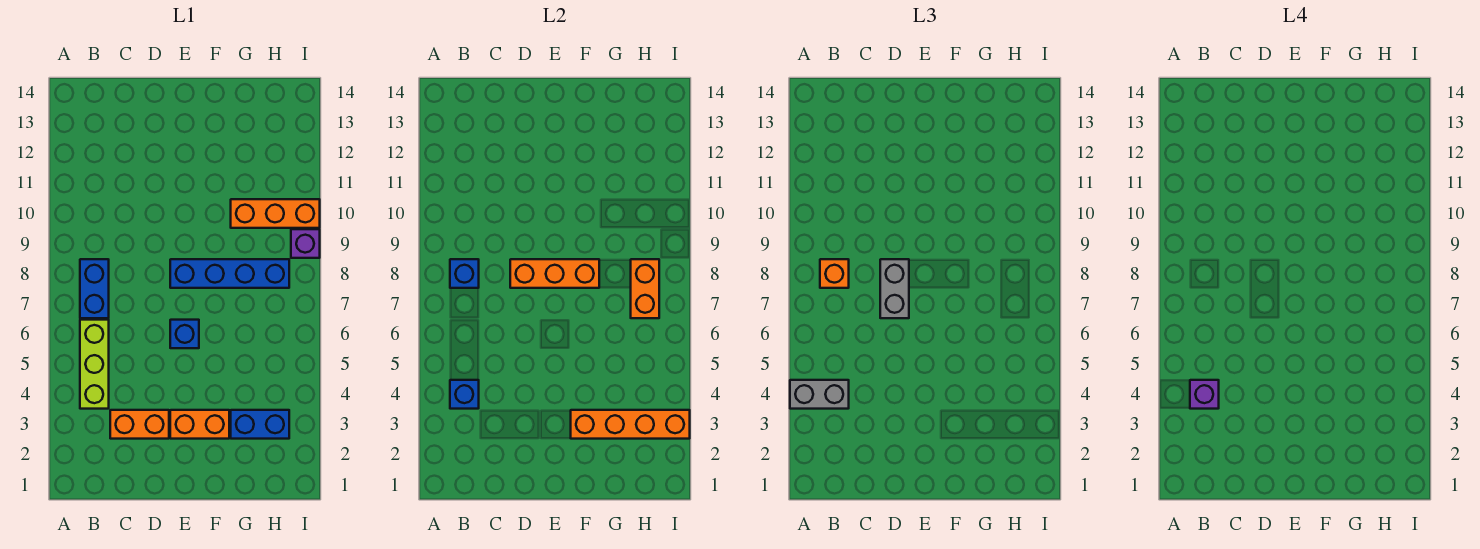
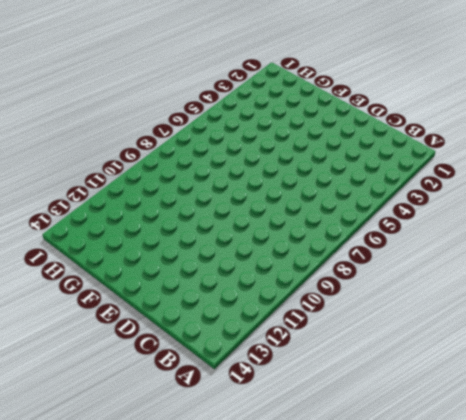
none -> lime brick B4:B6 level 1
none -> blue brick B7:B8 level 1
none -> orange brick C3:D3 level 1

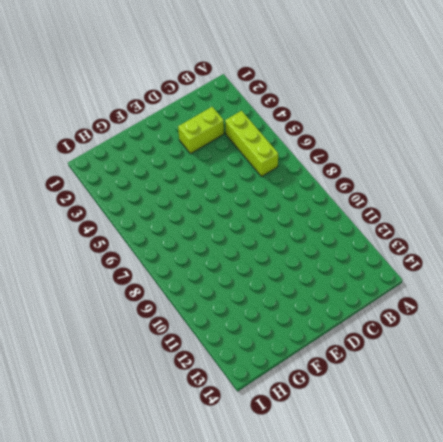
lime brick C3:D3 level 1 -> orange brick C3:D3 level 1
none -> blue brick B7:B8 level 1
none -> orange brick E3:F3 level 1
none -> blue brick E6 level 1

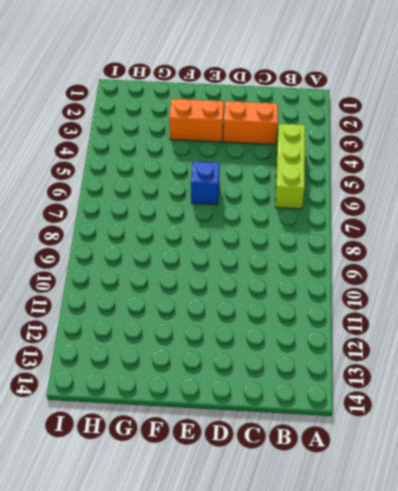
none -> blue brick B7:B8 level 1
none -> blue brick E8:H8 level 1
none -> blue brick G3:H3 level 1

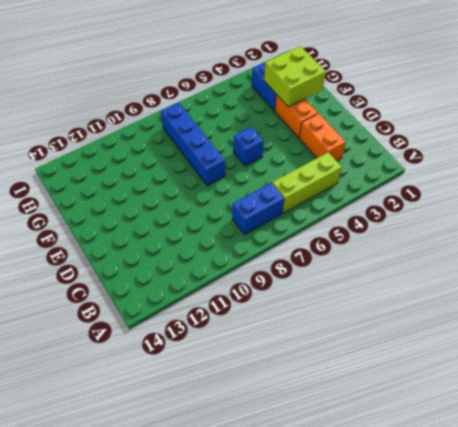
lime brick F2:G3 level 2 -> orange brick F3:I3 level 2
none -> orange brick G10:I10 level 1
none -> purple brick I9 level 1
none -> blue brick B4 level 2

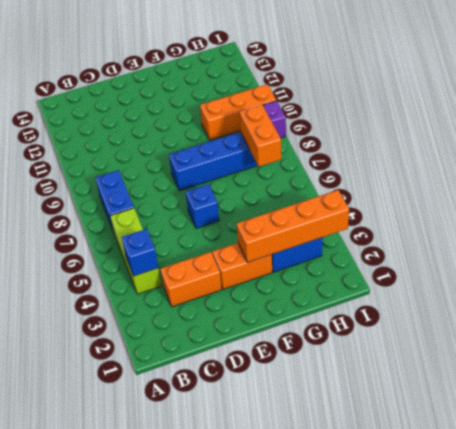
none -> blue brick B8 level 2
none -> orange brick D8:F8 level 2
none -> grey brick A4:B4 level 3

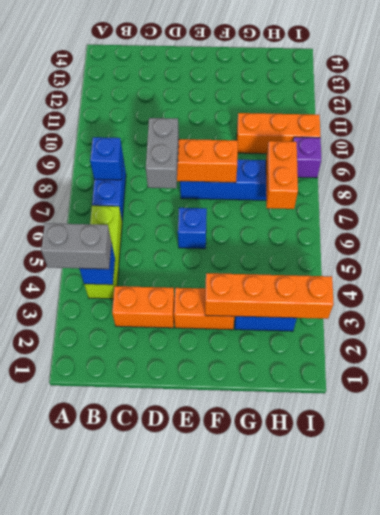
none -> orange brick B8 level 3
none -> purple brick B4 level 4

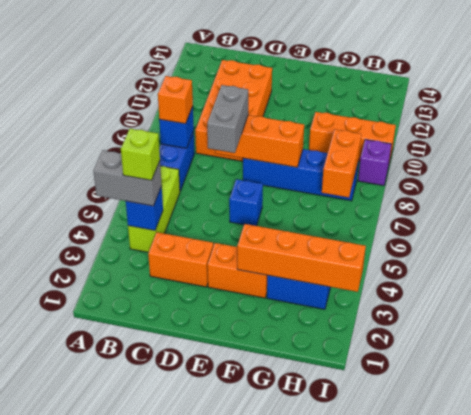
lime brick B4 level 4 -> purple brick B4 level 4
orange brick C9:D12 level 1 -> none

